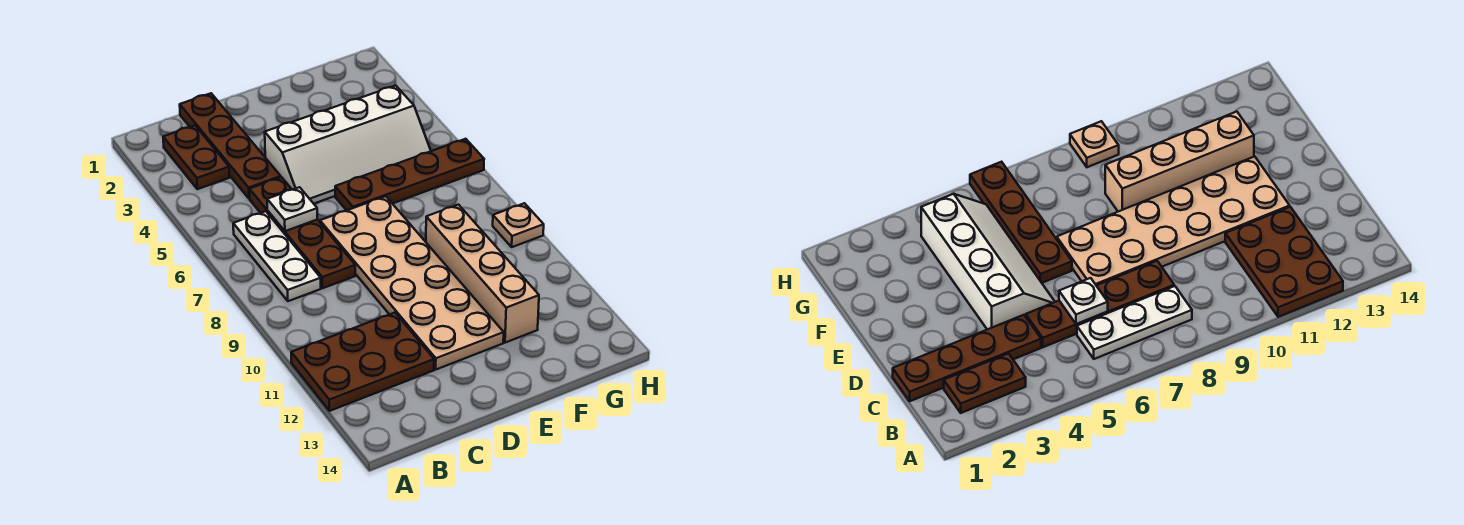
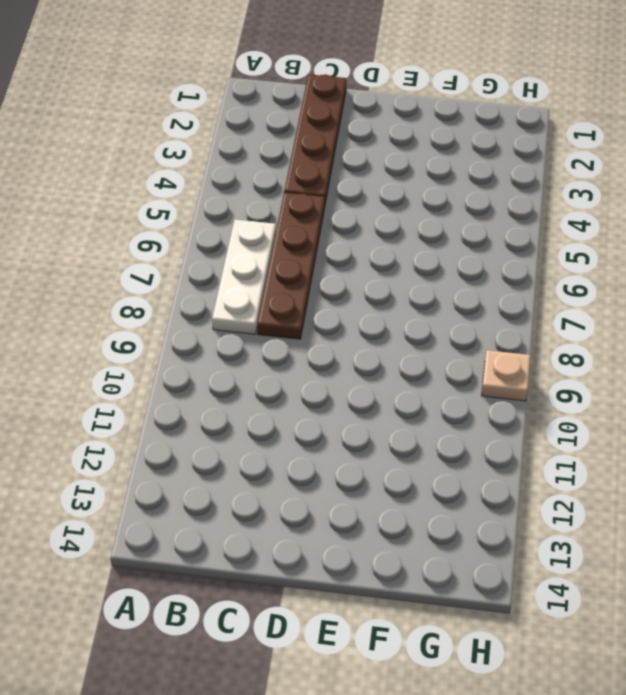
none -> brown plate A11:C12 level 1
none -> brown plate B2:B3 level 1

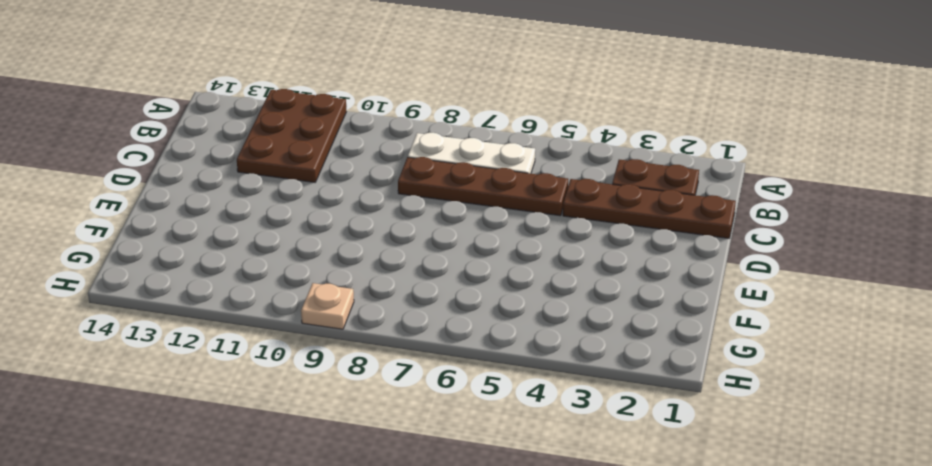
none -> white slope D4:G5 level 1 top 4
none -> tan plate D7:E12 level 1

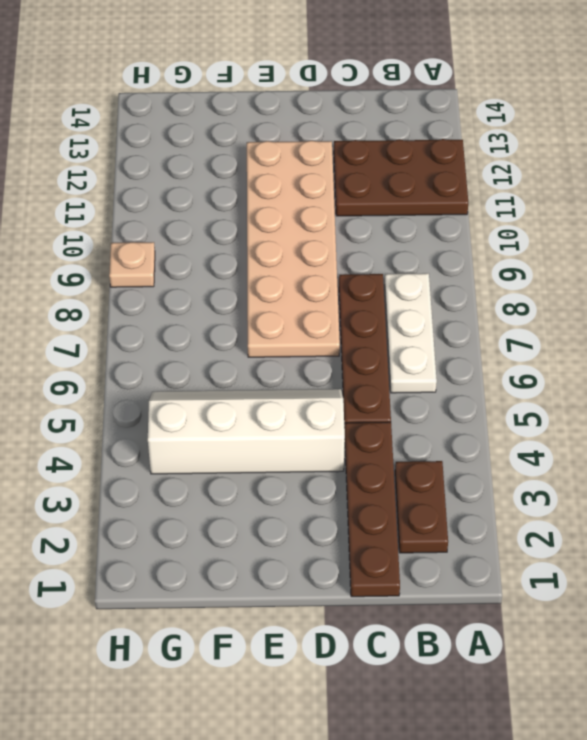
none -> brown plate E6:H6 level 1
none -> tan brick F9:F12 level 1

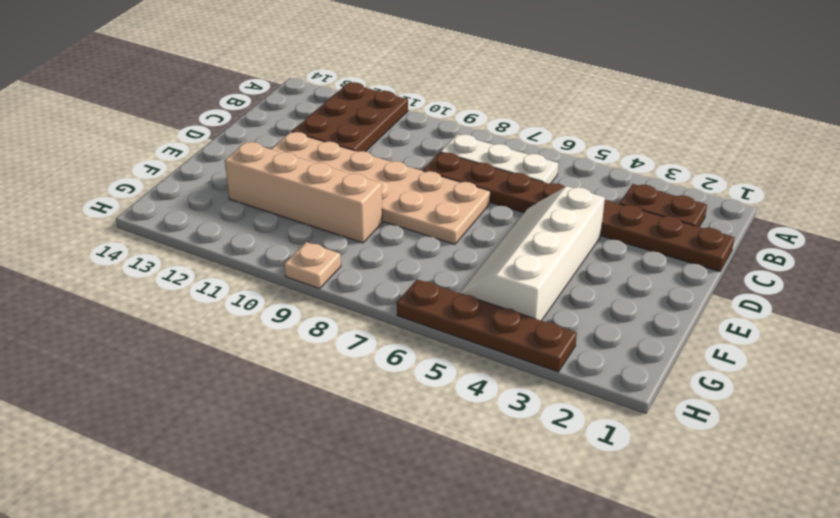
brown plate H3:H6 level 1 -> brown plate E6:H6 level 1
none -> white plate C6 level 2

